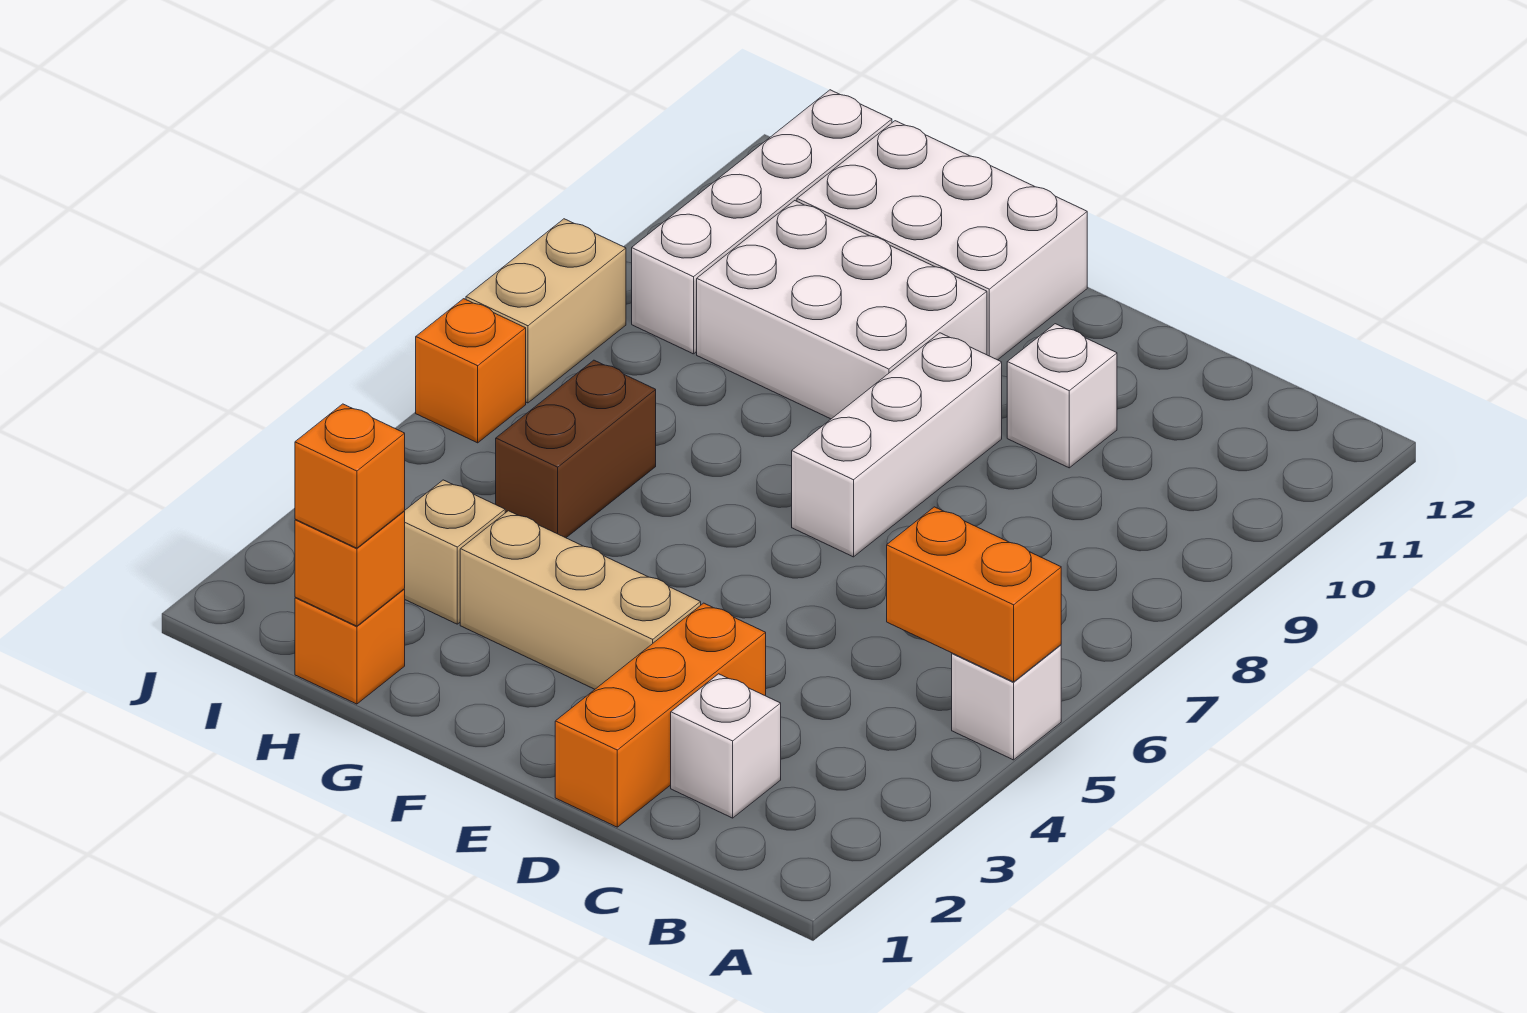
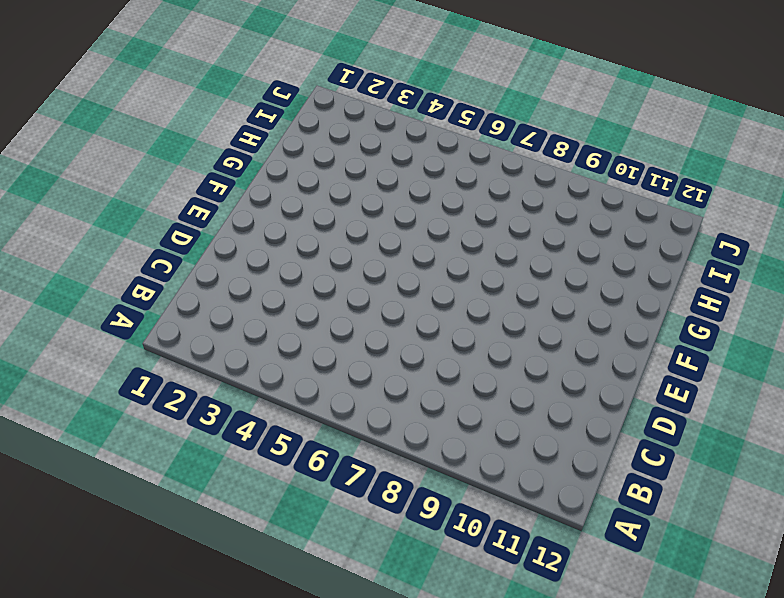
none -> white brick A5 level 1
none -> white brick C2 level 1
none -> orange brick D1:D3 level 1

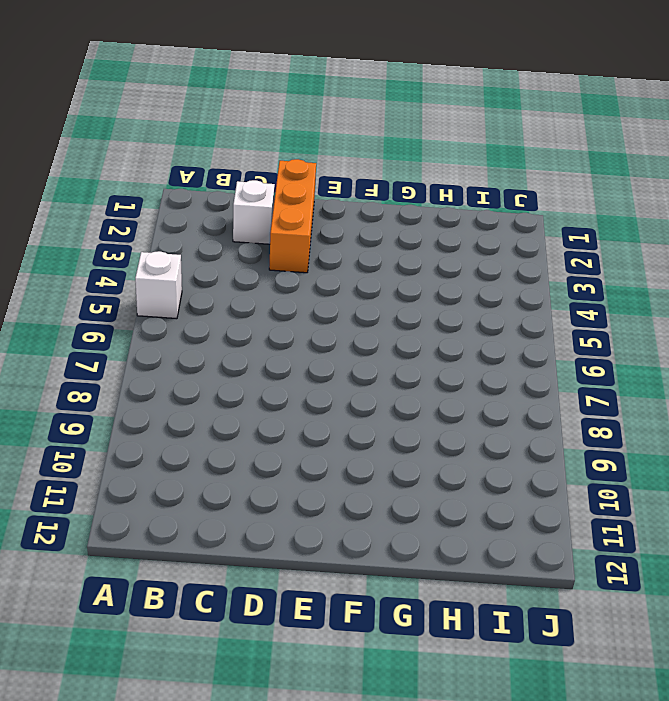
none -> white brick D10 level 1
none -> tan brick E3:G3 level 1
none -> white brick E7:E9 level 1

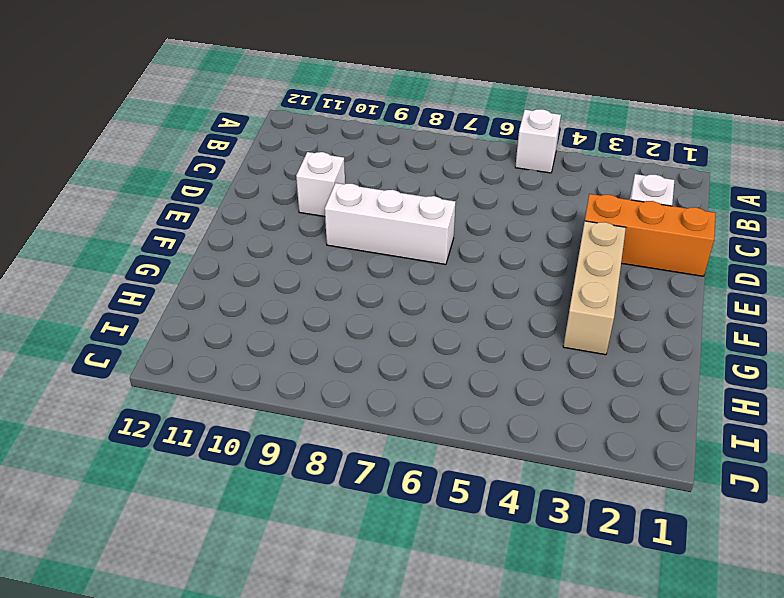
none -> white brick F9:H10 level 1
none -> white brick F11:H12 level 1
none -> orange brick H1 level 1

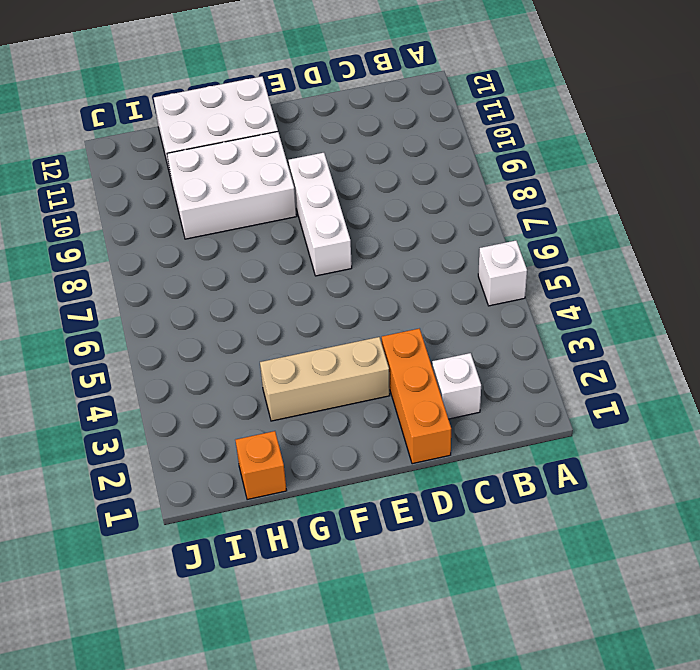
none -> white brick D10 level 1
none -> tan brick H3 level 1
none -> brown brick H5:H6 level 1

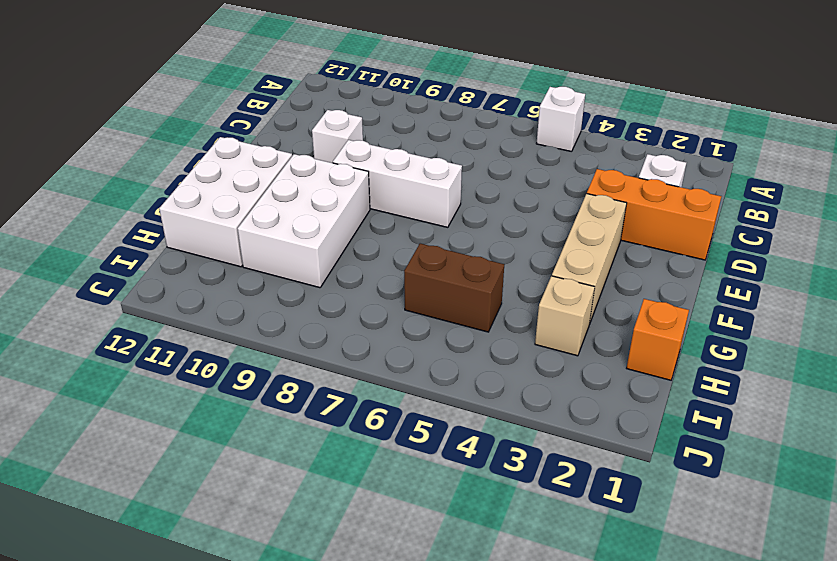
none -> white brick I9:I12 level 1
none -> orange brick J6 level 1
none -> tan brick J7:J8 level 1

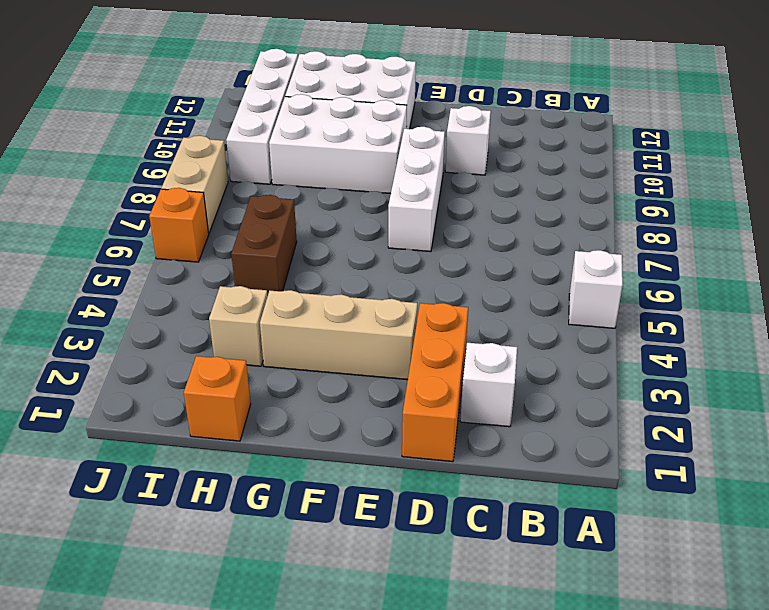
none -> orange brick A5:B5 level 2
none -> orange brick H1 level 2
none -> orange brick H1 level 3

